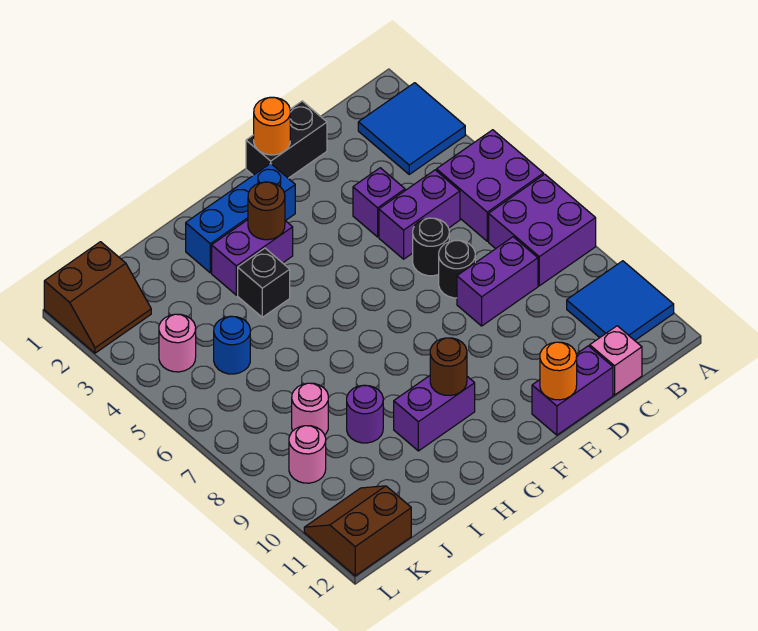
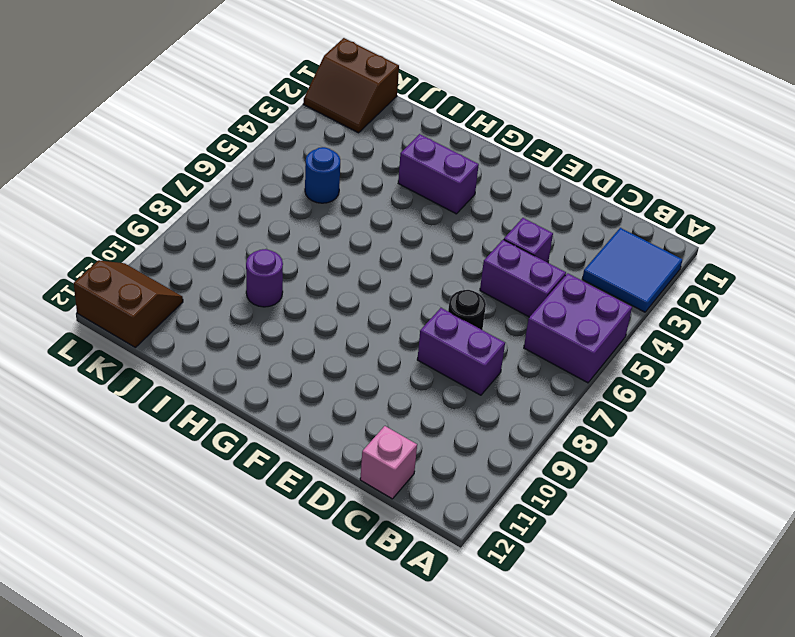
none -> purple brick A7:B8 level 1
none -> blue tile A10:B11 level 1
none -> black brick D1:E1 level 1

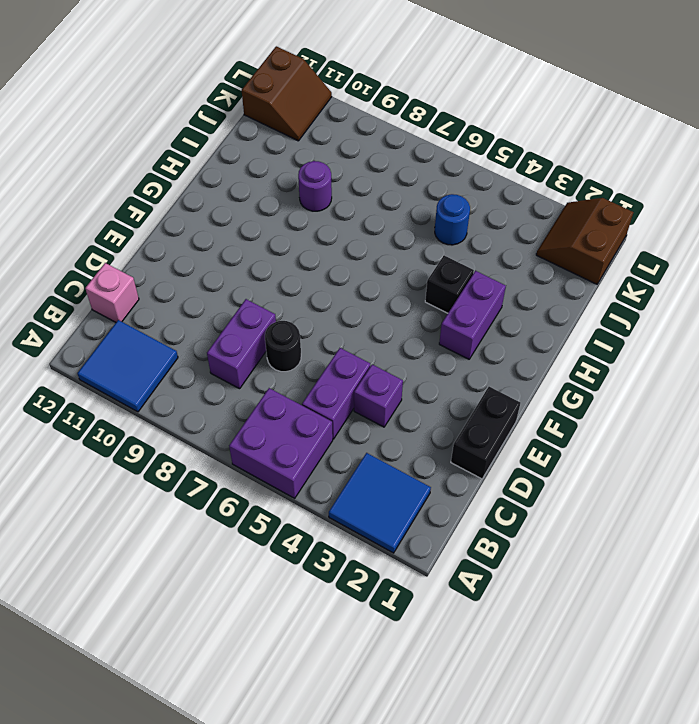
none -> purple brick A7:B8 level 1
none -> black round brick D6 level 1
none -> purple brick D12:E12 level 1

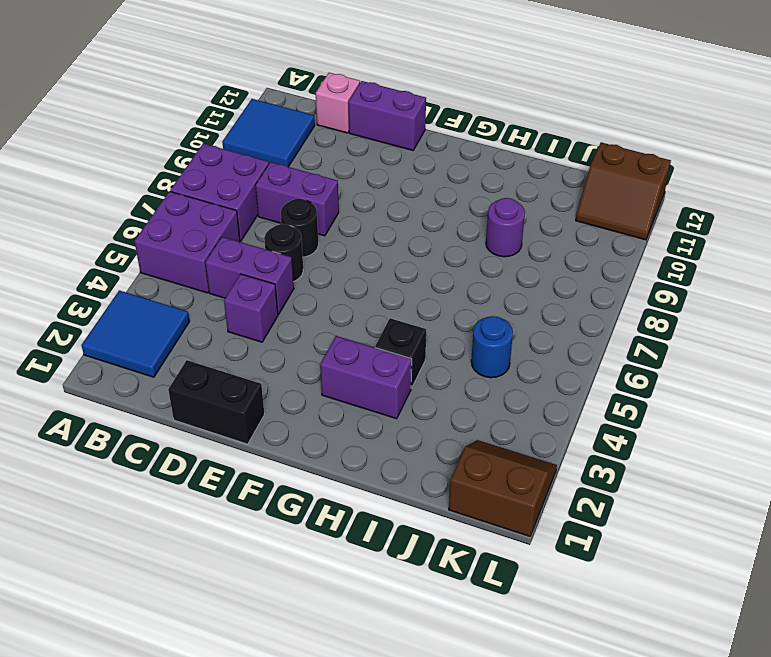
none -> blue brick F2:H2 level 1
none -> purple brick G10:H10 level 1
none -> pink round brick J8 level 1

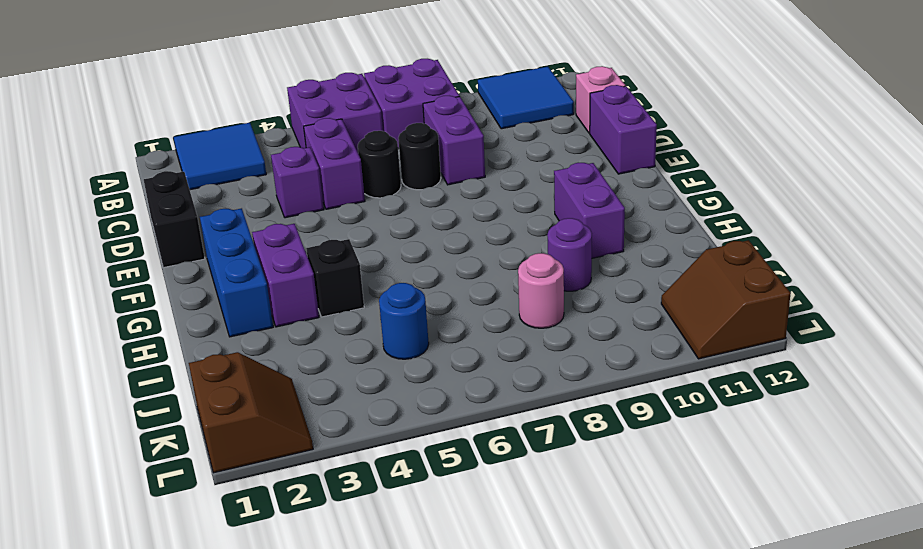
none -> pink round brick K4 level 1
none -> pink round brick K9 level 1
none -> orange round brick E1 level 2

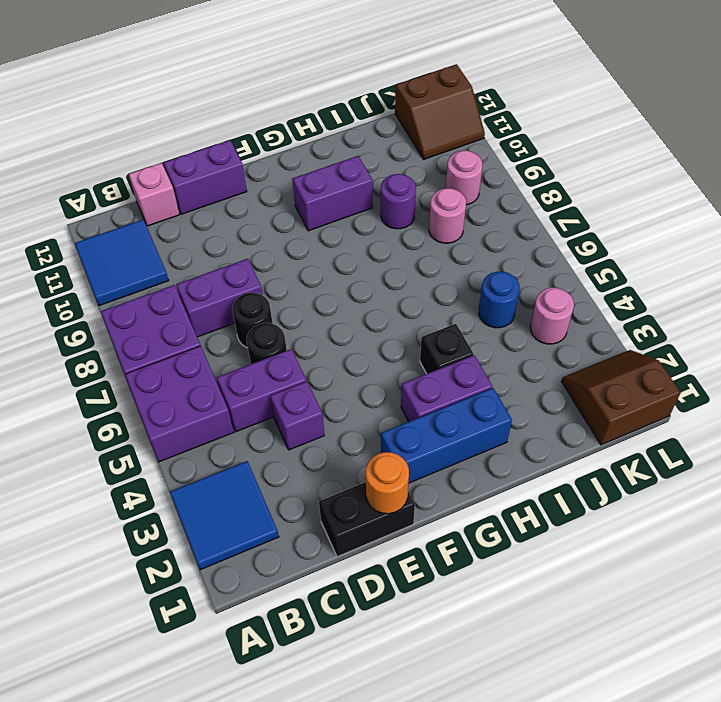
none -> orange round brick E12 level 2
none -> brown round brick G3 level 2
none -> brown round brick G10 level 2

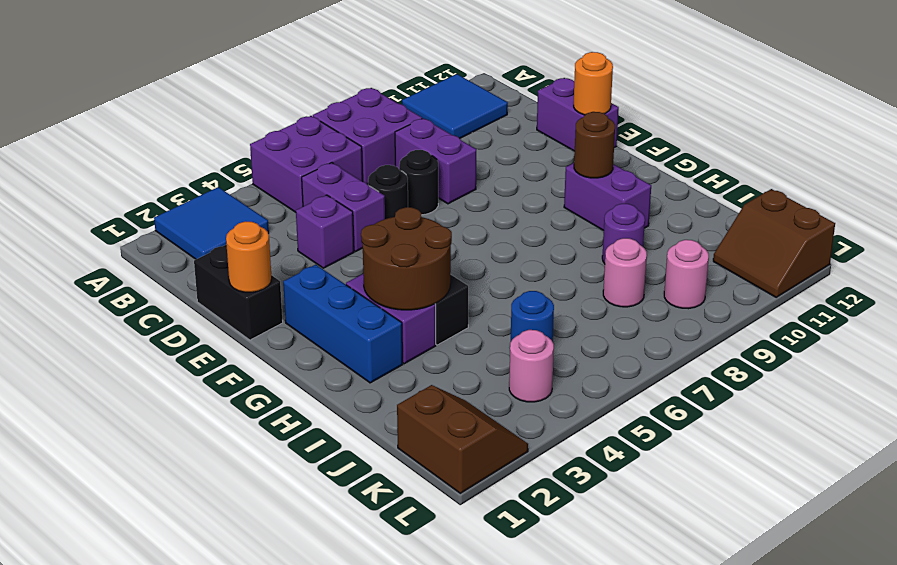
brown round brick G3:H4 level 2 -> brown round brick G3 level 2
none -> pink brick C12 level 1

